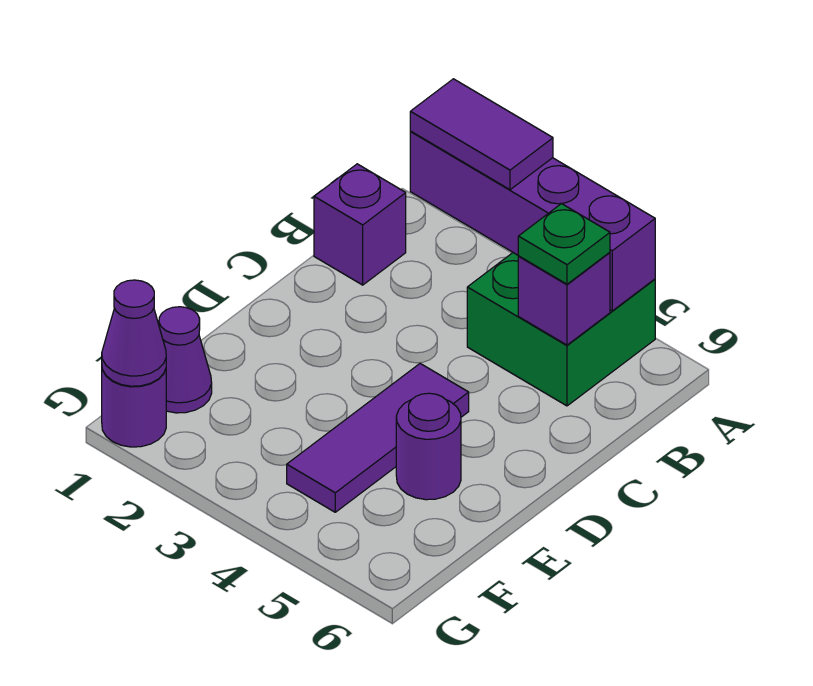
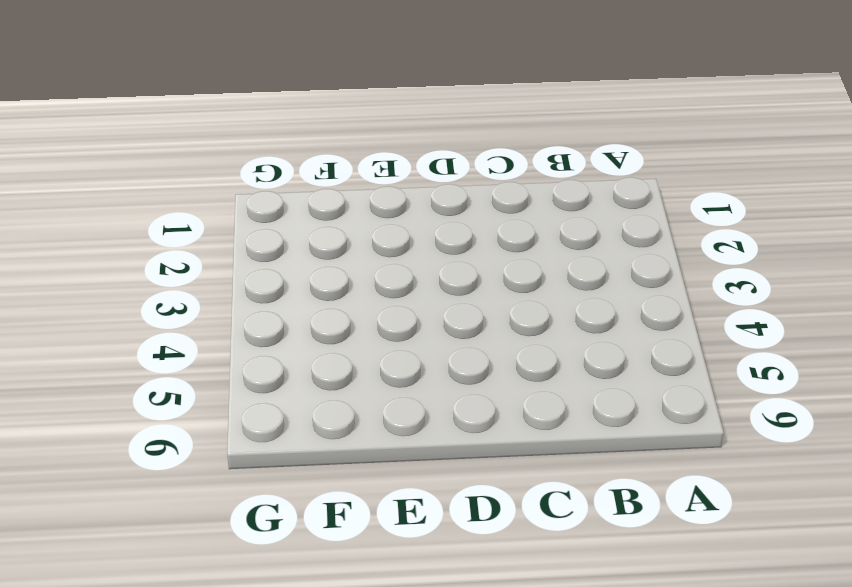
none -> green brick A4:B5 level 1
none -> purple brick B1 level 1

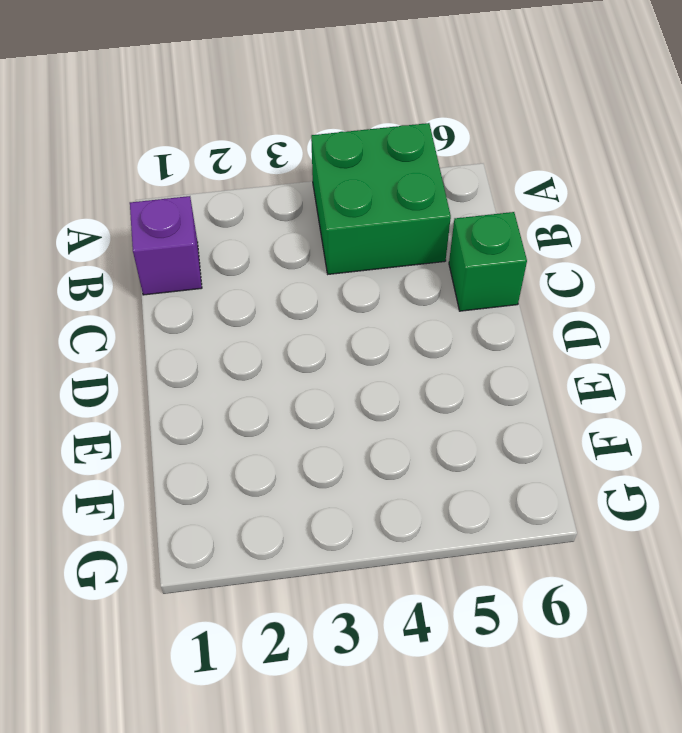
green brick C6 level 1 -> none
none -> purple tile D4:F4 level 1
none -> purple round brick E5 level 1

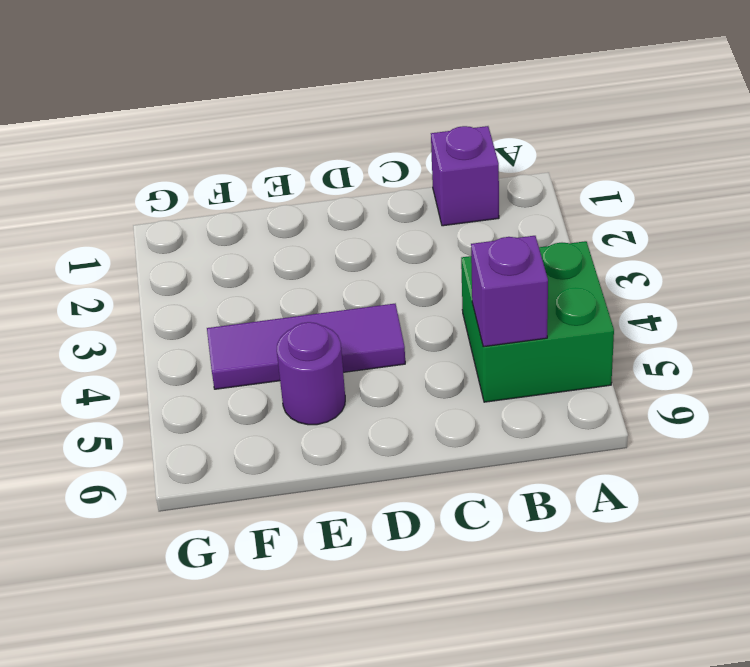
none -> purple cone F1 level 1
none -> purple round brick G1 level 1

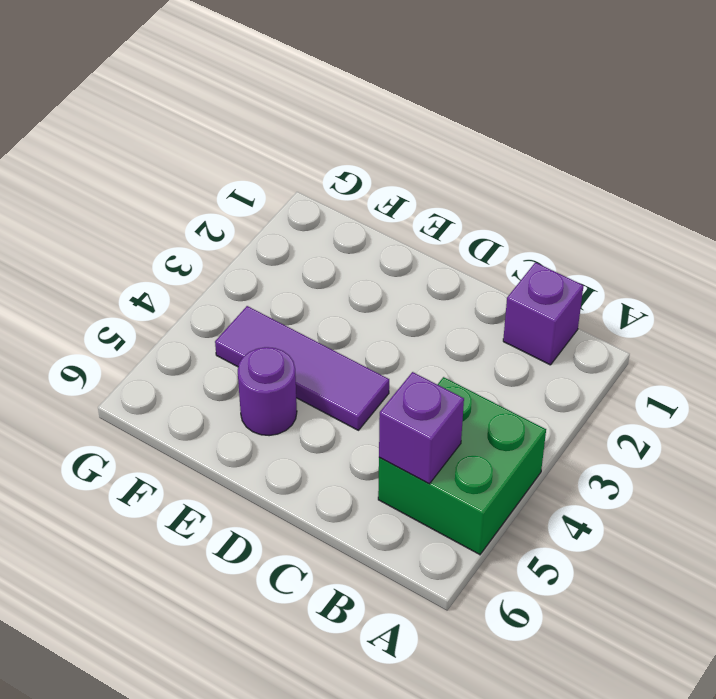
none -> purple cone F1 level 1
none -> purple round brick G1 level 1

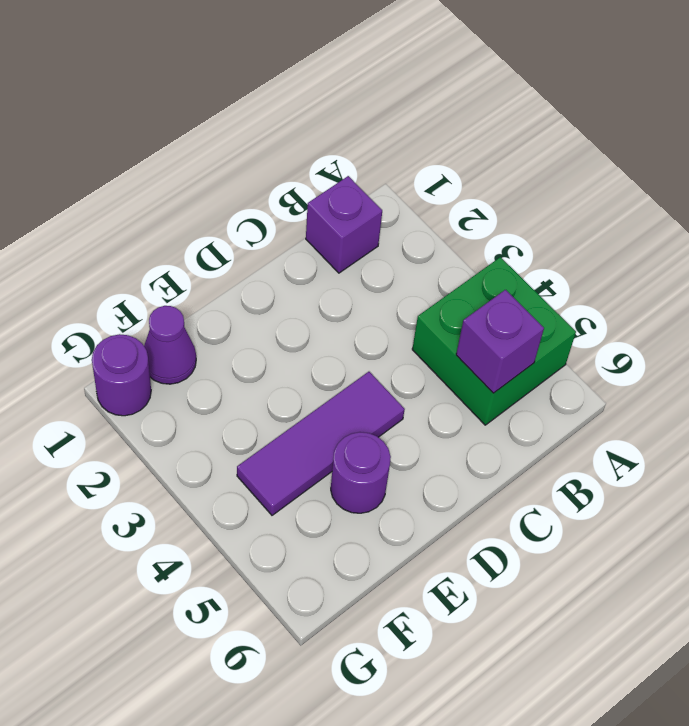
none -> purple brick A2:A5 level 2
none -> purple cone G1 level 2

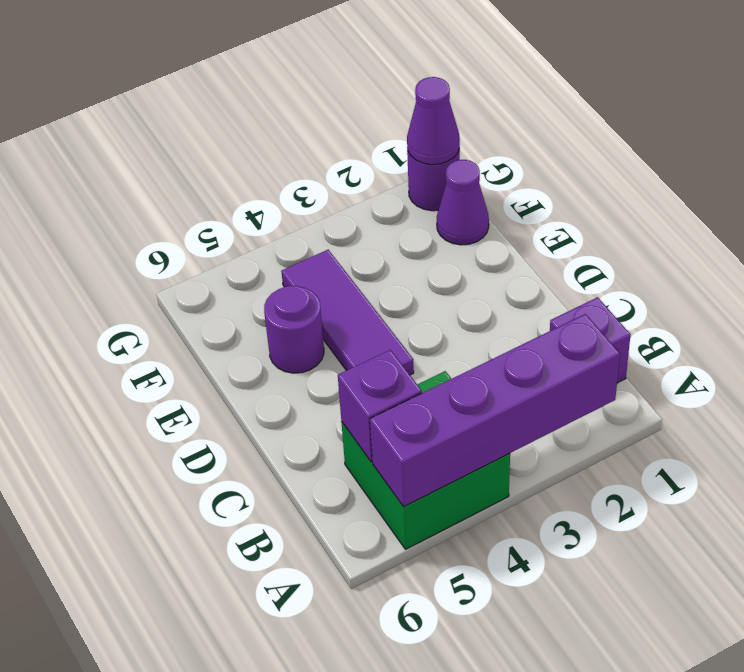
none -> purple tile A2:A3 level 3
none -> green plate B5 level 3

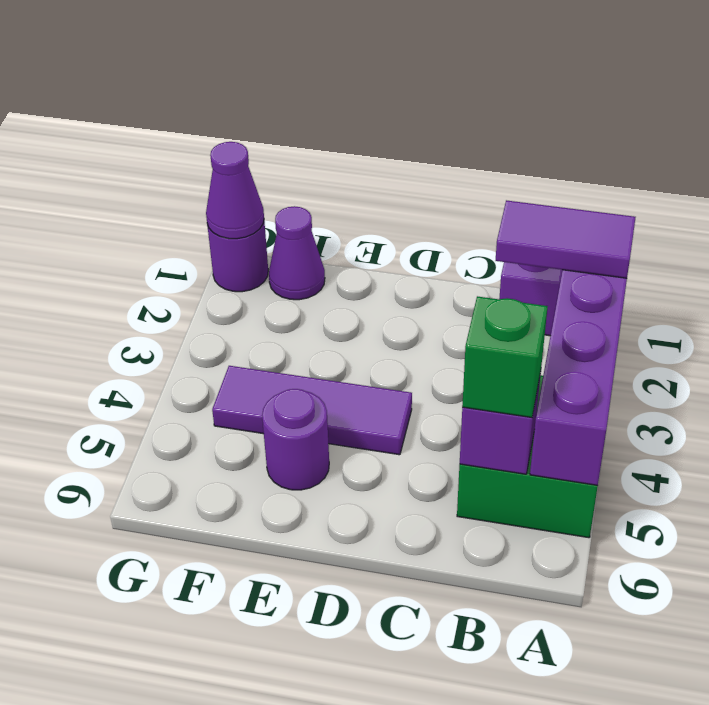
purple tile A2:B2 level 3 -> purple tile A2:A3 level 3
green brick B5 level 3 -> green plate B5 level 3

